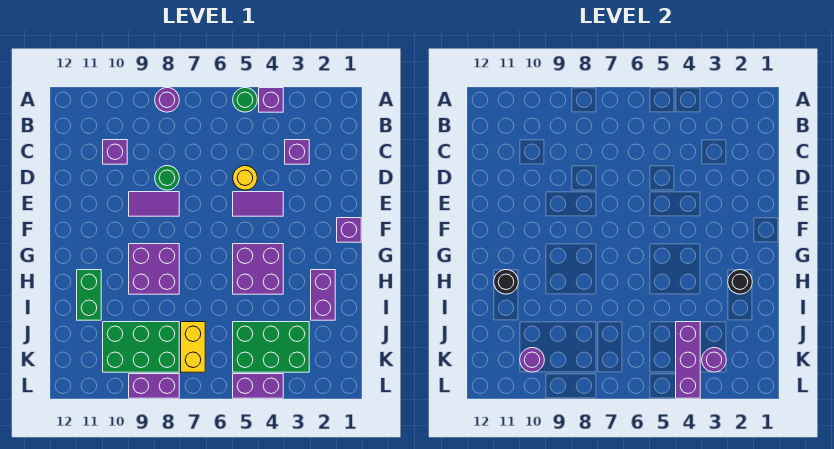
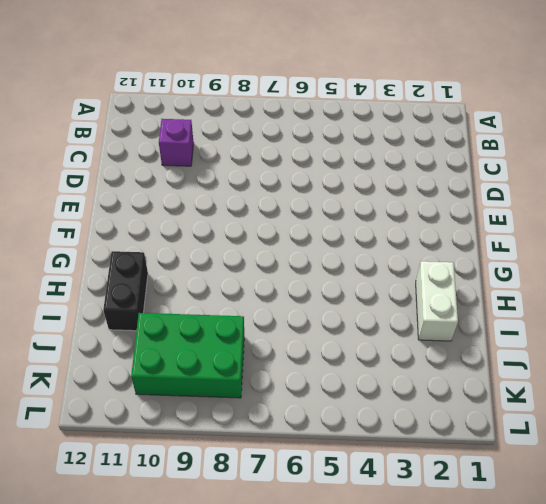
white brick H2:I2 level 1 -> purple brick H2:I2 level 1
black brick H11:I11 level 1 -> green brick H11:I11 level 1
none -> purple brick A4 level 1
none -> green round brick A5 level 1
none -> purple round brick A8 level 1

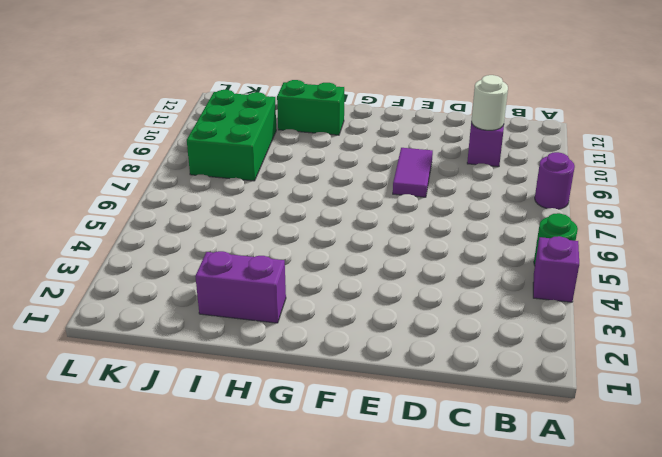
white round brick C10 level 2 -> none
none -> purple brick C3 level 1
none -> yellow round brick D5 level 1
none -> green round brick D8 level 1

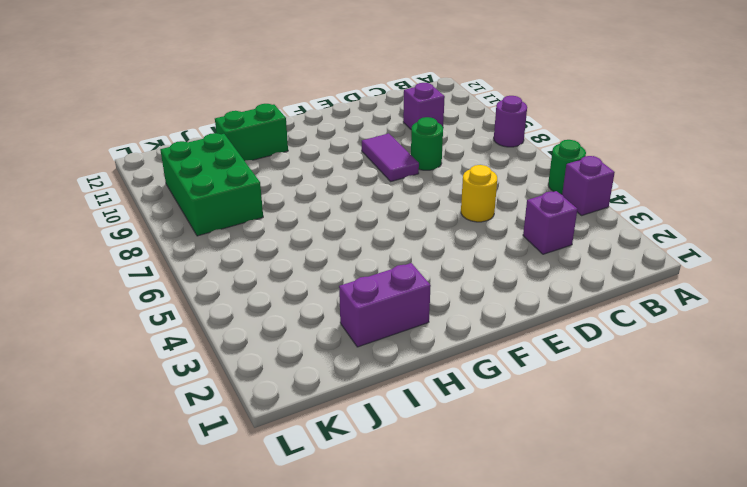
none -> purple tile E4:E5 level 1
none -> purple brick F1 level 1
none -> purple brick G4:H5 level 1

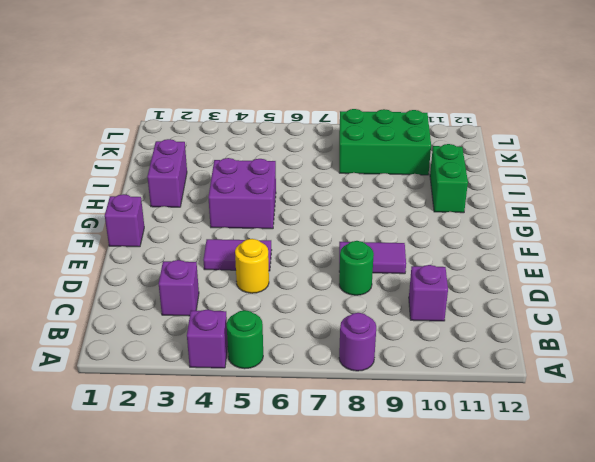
none -> purple brick G8:H9 level 1
none -> green brick J3:K5 level 1
none -> yellow brick J7:K7 level 1

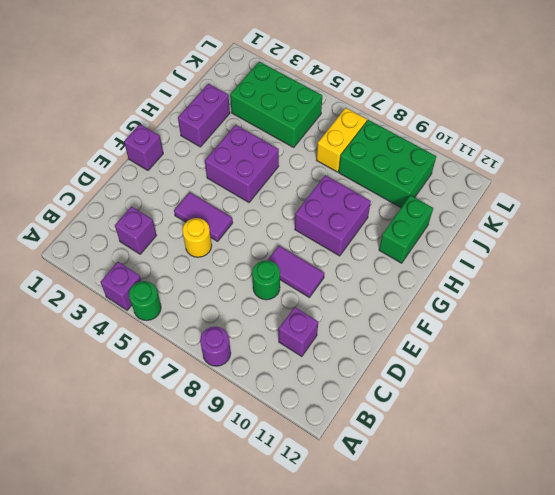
none -> purple brick L4:L5 level 1
none -> purple brick L8:L9 level 1
none -> black round brick H2 level 2

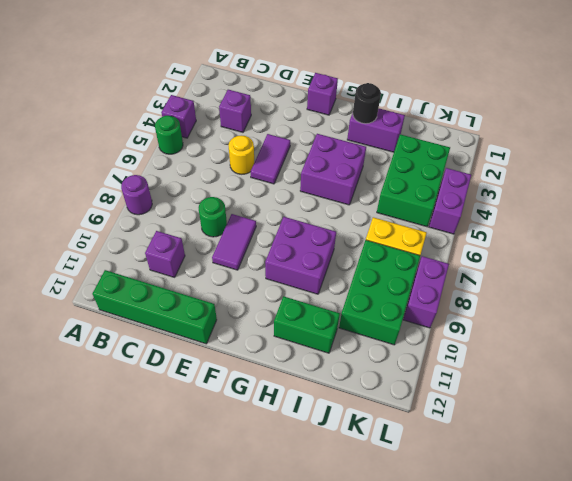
green brick B12:E12 level 1 -> none
none -> black round brick H11 level 2
none -> purple brick J4:L4 level 2
none -> purple round brick K3 level 2

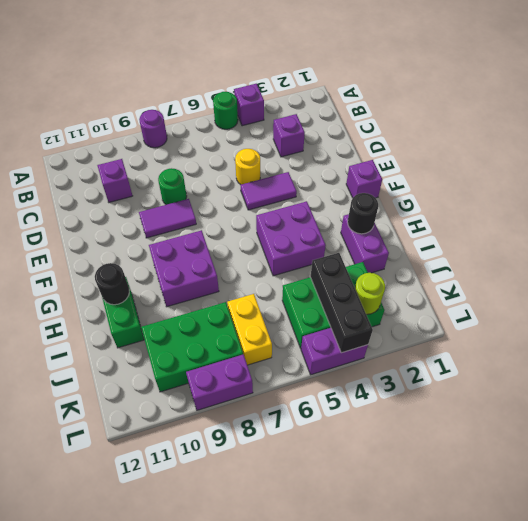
black brick J4:L4 level 2 -> purple brick J4:L4 level 2
lime round brick K3 level 2 -> purple round brick K3 level 2
none -> purple round brick K10 level 2

